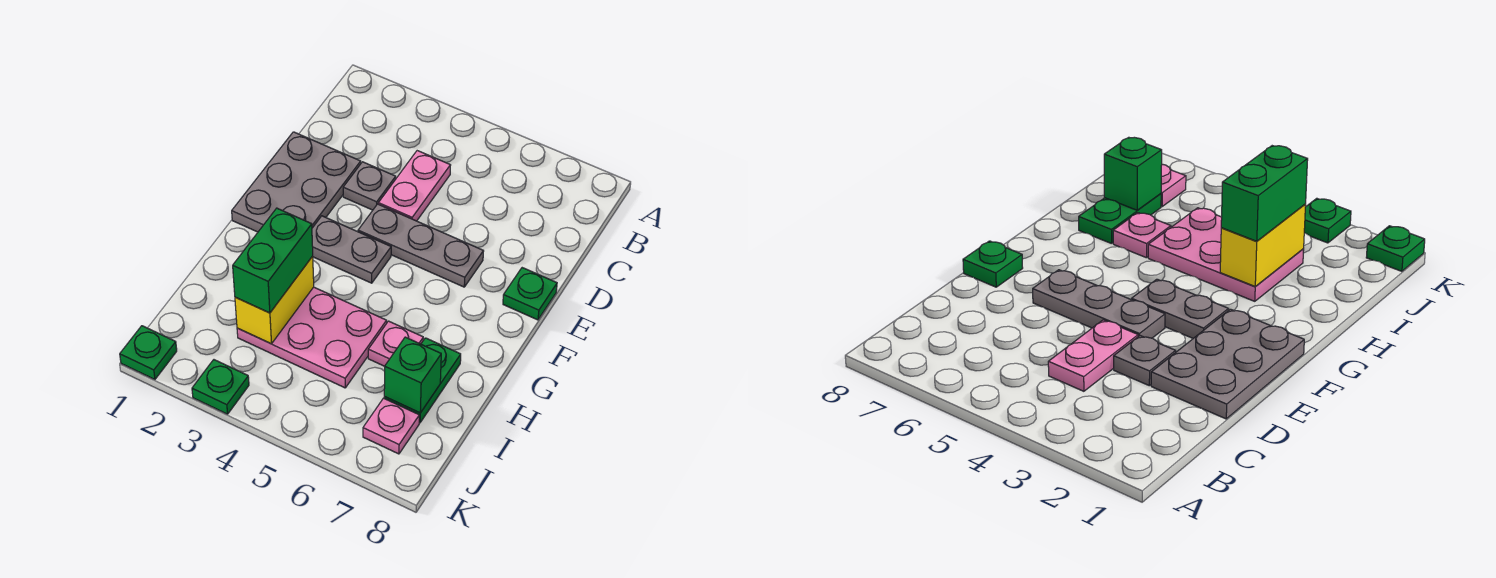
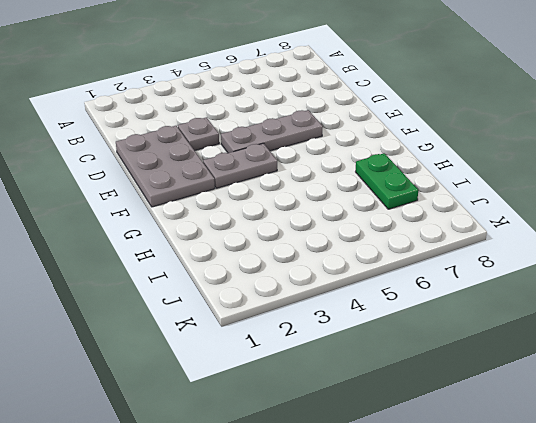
none -> pink plate C4:D4 level 1
none -> green plate E8 level 1
none -> pink plate H3:I5 level 1

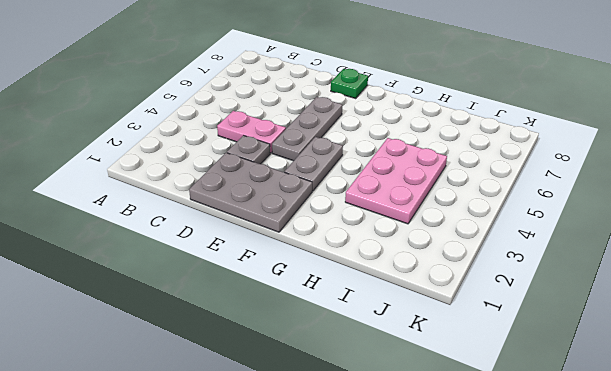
none -> pink plate H6 level 1
none -> green plate H7:I7 level 1
none -> pink plate J7 level 1

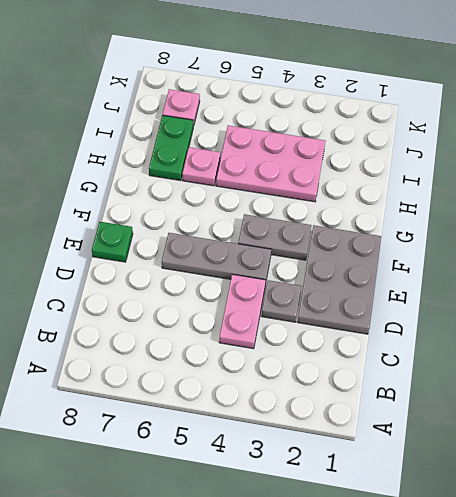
none -> green plate K1 level 1
none -> green plate K3 level 1
none -> yellow brick H3:I3 level 2

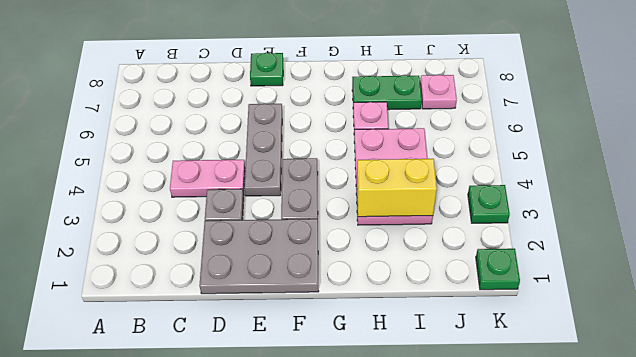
none -> green brick I7 level 2
none -> green brick H3:I3 level 3

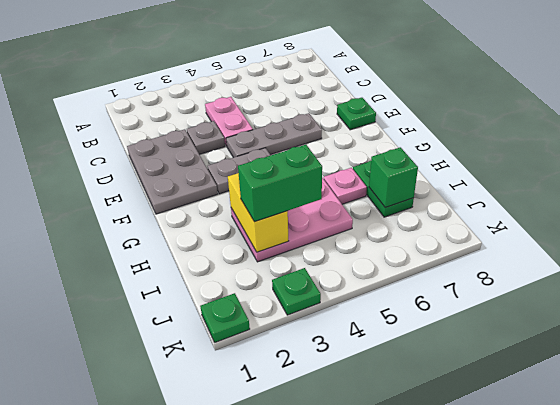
green brick I3:I4 level 3 -> green brick H3:I3 level 3
none -> pink plate J7 level 1

